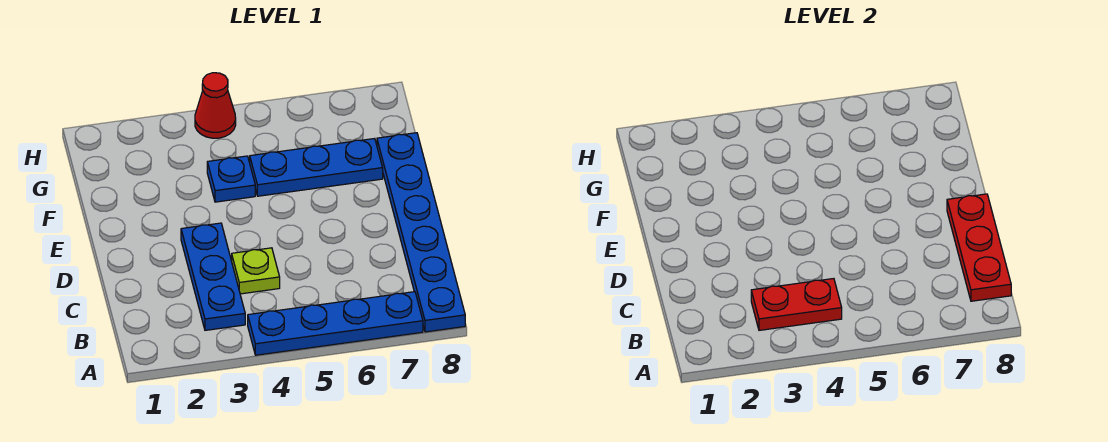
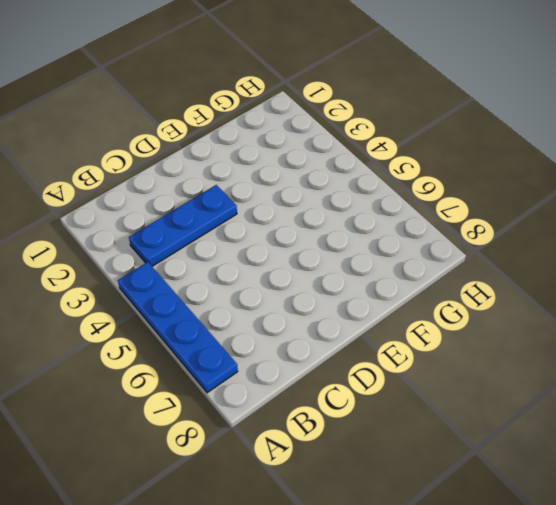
none -> blue plate A8:F8 level 1
none -> lime plate C4 level 1

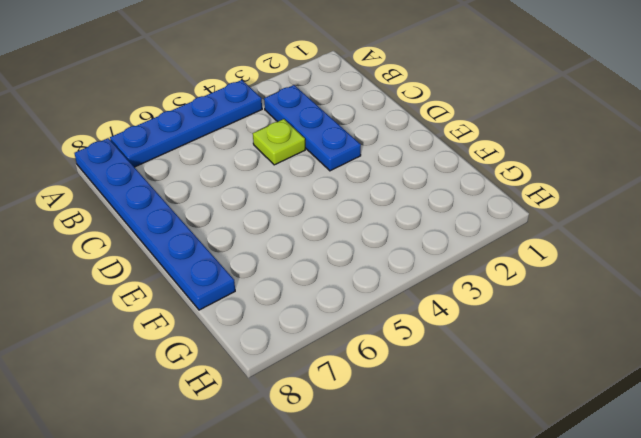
none -> blue plate F4 level 1
none -> blue plate F5:F7 level 1

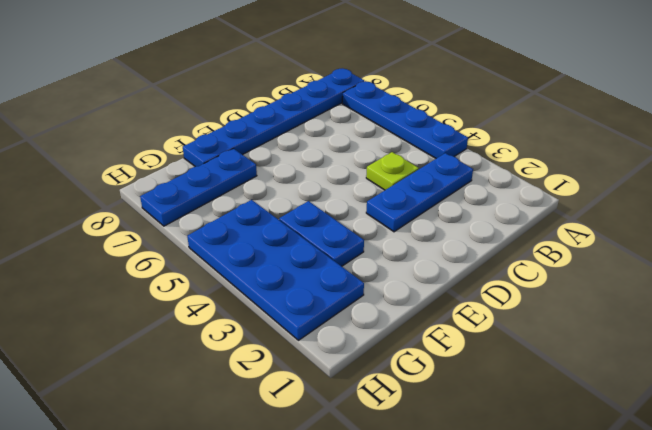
blue plate F3:F4 level 1 -> blue plate F4 level 1
blue plate F7:H7 level 1 -> blue plate F5:F7 level 1
blue plate G2:H5 level 1 -> red cone H4 level 1
none -> red plate B3:B4 level 2
none -> red plate B8:D8 level 2

